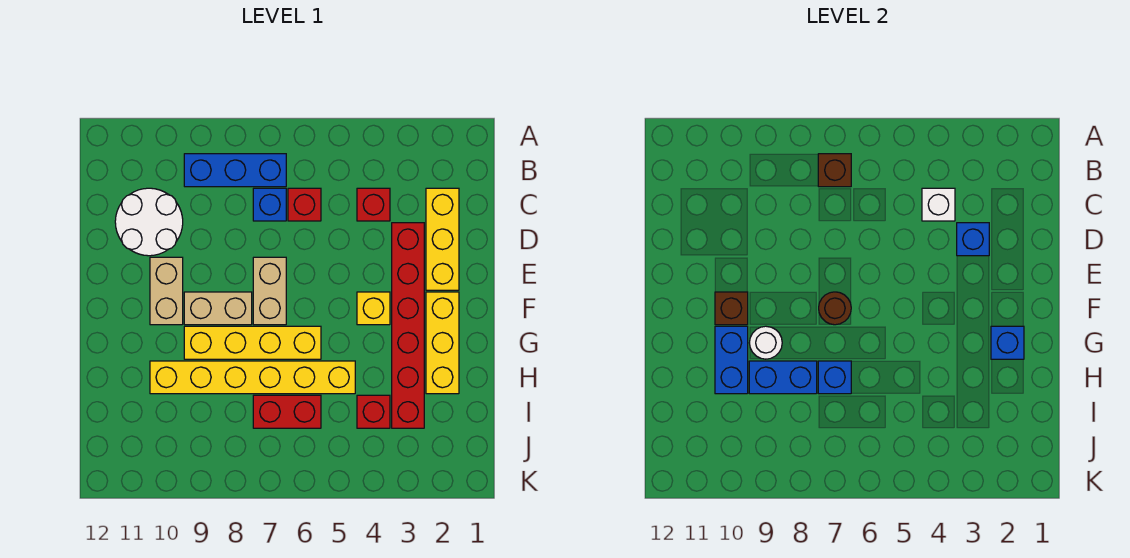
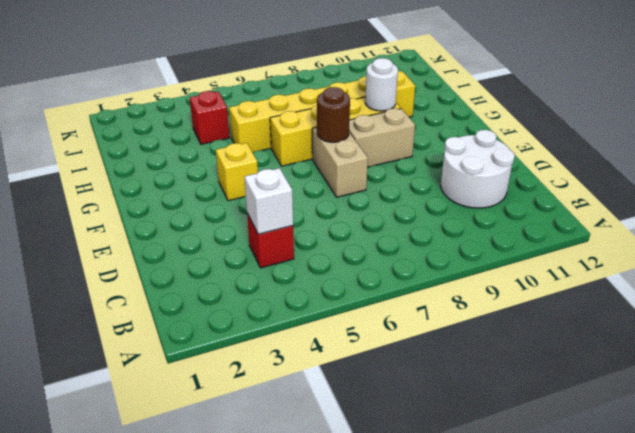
none -> blue brick B7:B9 level 1
none -> yellow brick C2:E2 level 1
none -> red brick C6 level 1

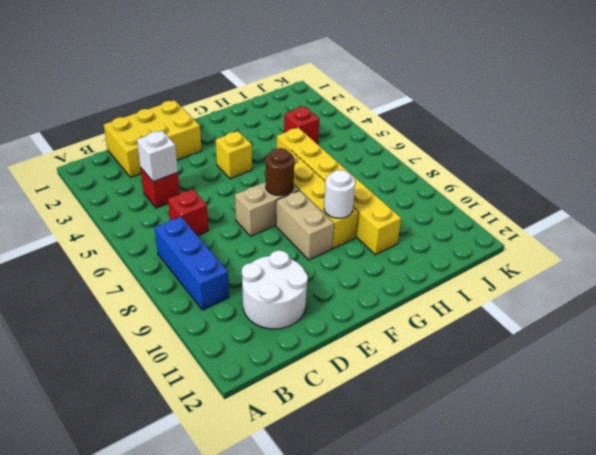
yellow brick C1:E2 level 1 -> yellow brick C2:E2 level 1
none -> blue brick C7 level 1
none -> red brick D3:I3 level 1
none -> tan brick E10:F10 level 1

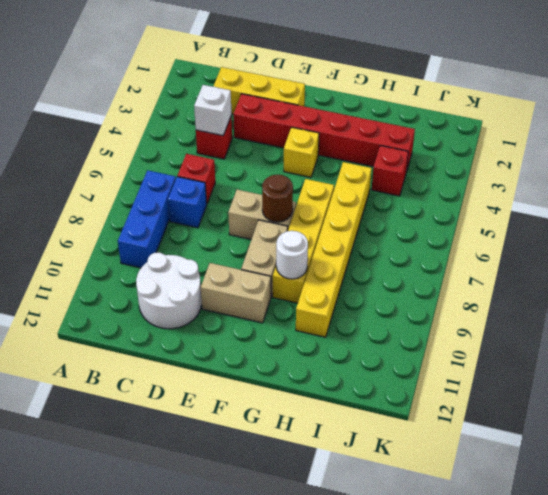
none -> yellow brick F2:H2 level 1
none -> red brick I6:I7 level 1
none -> brown brick B7 level 2

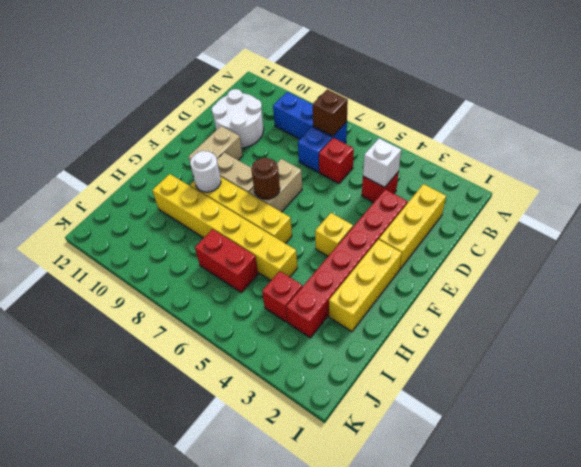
none -> blue brick D3 level 2
none -> brown brick F10 level 2
none -> blue brick G2 level 2

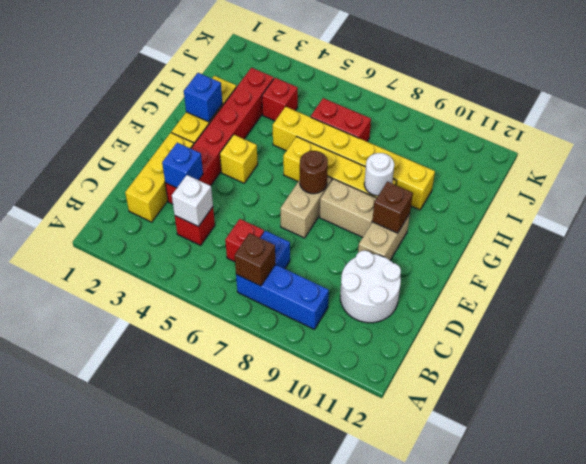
none -> blue brick G10:H10 level 2
none -> blue brick H7 level 2
none -> blue brick H8:H9 level 2

